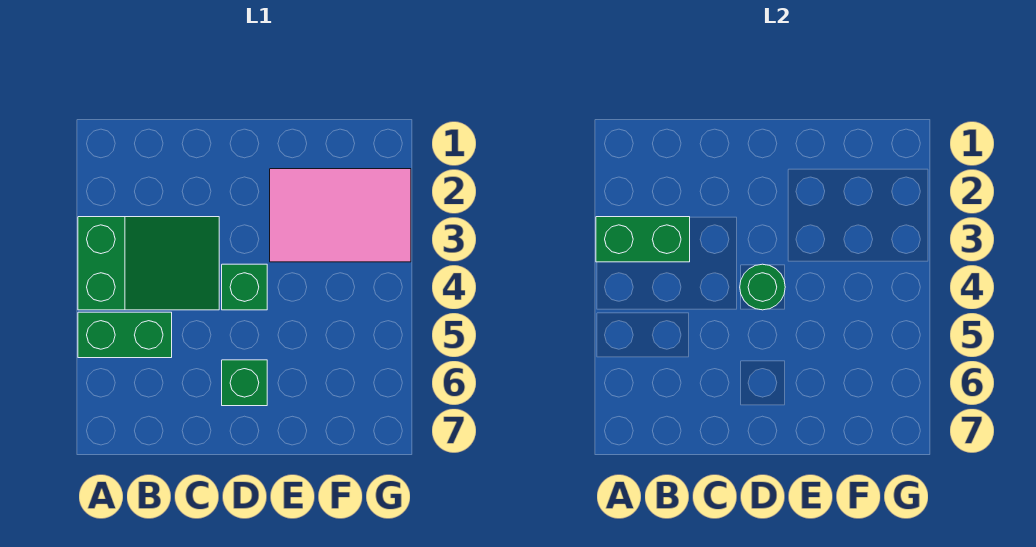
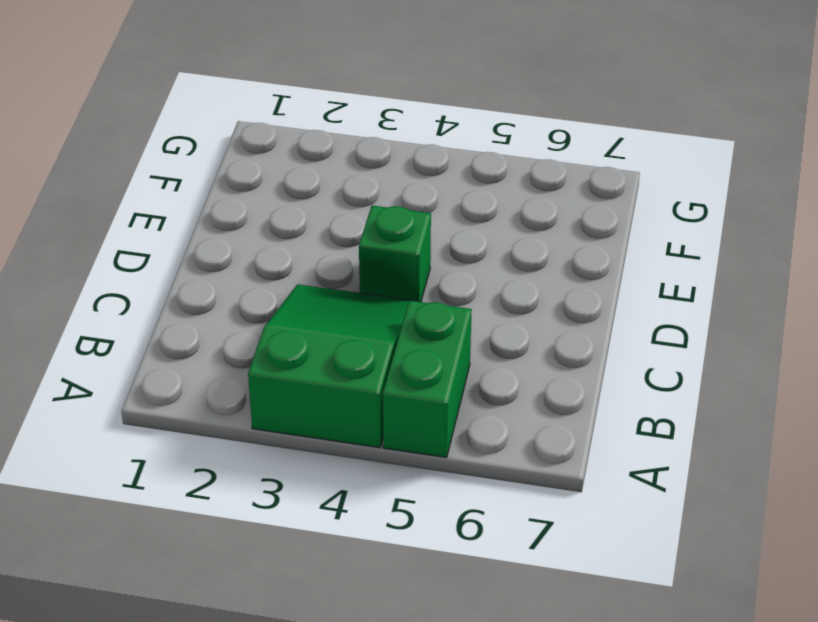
none -> green brick D6 level 1
none -> pink tile E2:G3 level 1

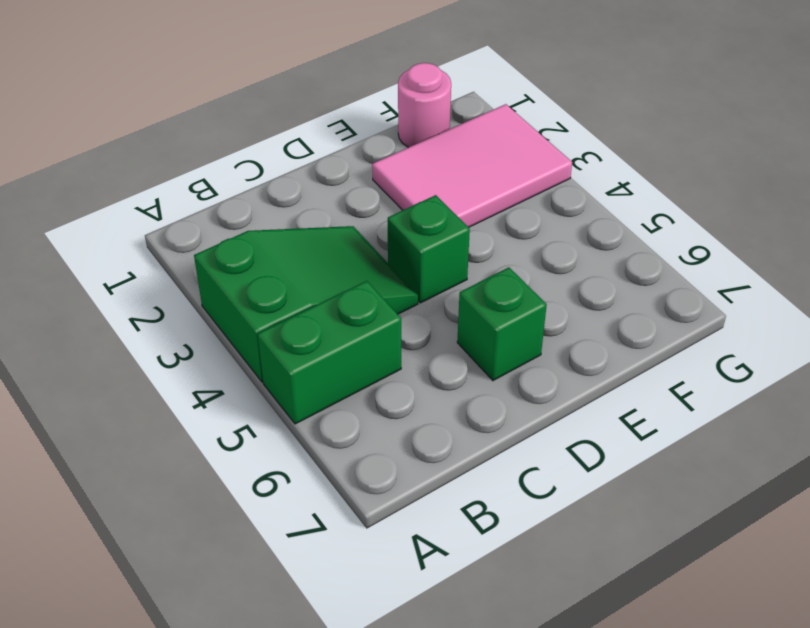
pink round brick F1 level 1 -> none
none -> green brick A3:B3 level 2
none -> green round brick D4 level 2

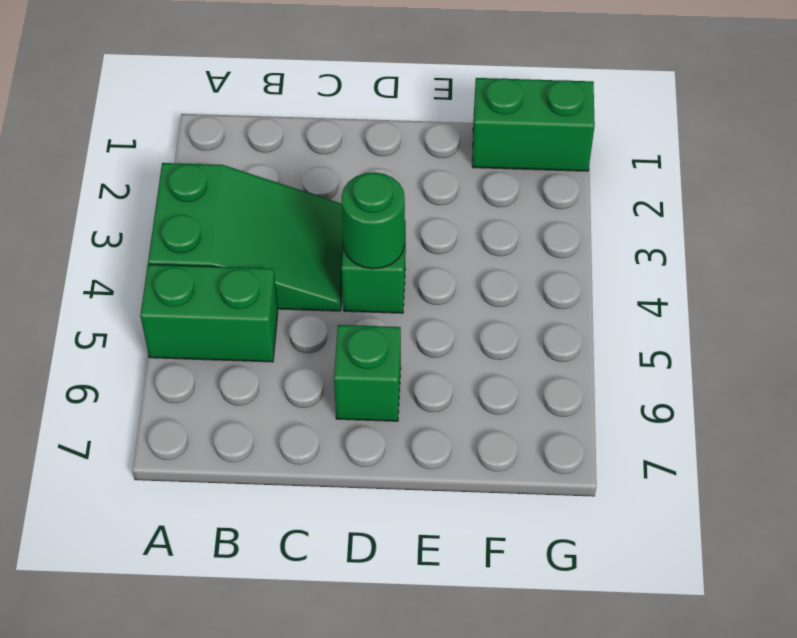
green brick F1:G1 level 1 -> green brick A3:B3 level 2
none -> pink tile E2:G3 level 1

